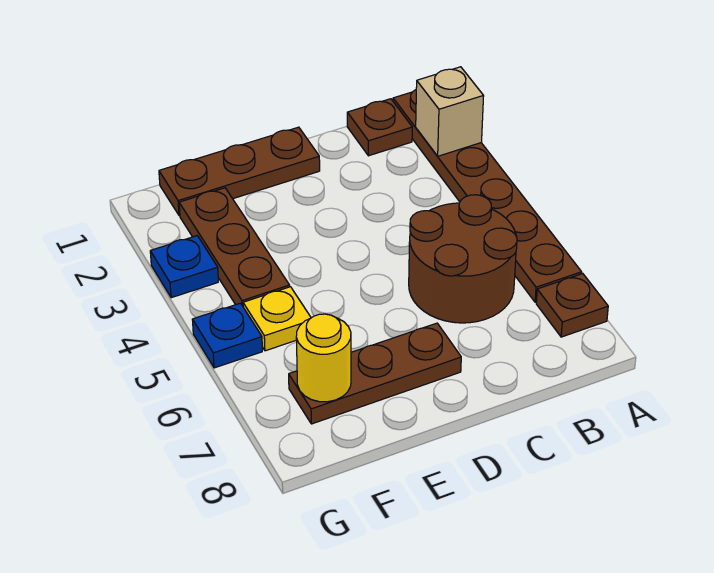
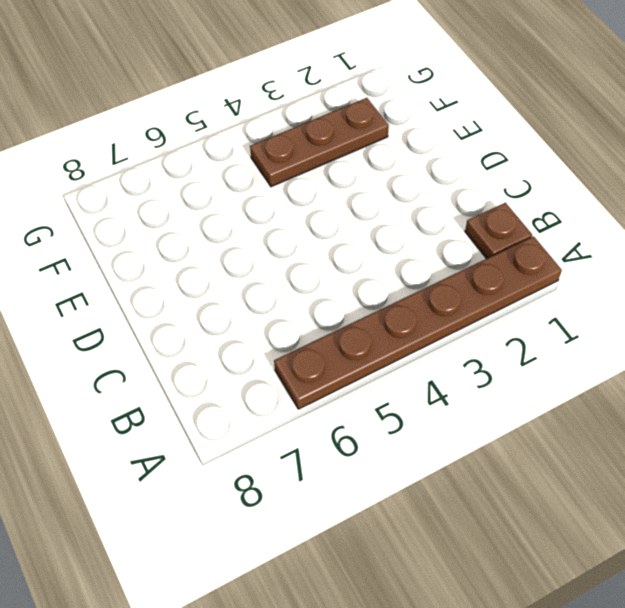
none -> brown plate A7 level 1
none -> brown round brick B5:C6 level 1
none -> brown plate D1:F1 level 1

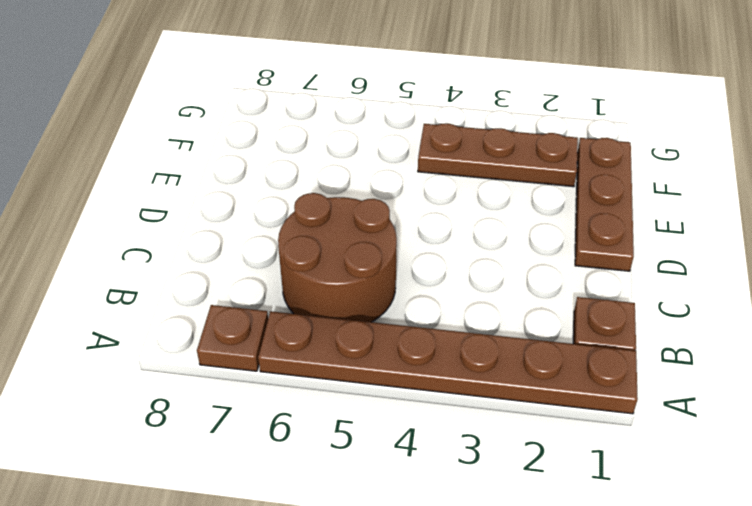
none -> brown plate D7:F7 level 1
none -> yellow plate F5 level 1
none -> blue plate G3 level 1

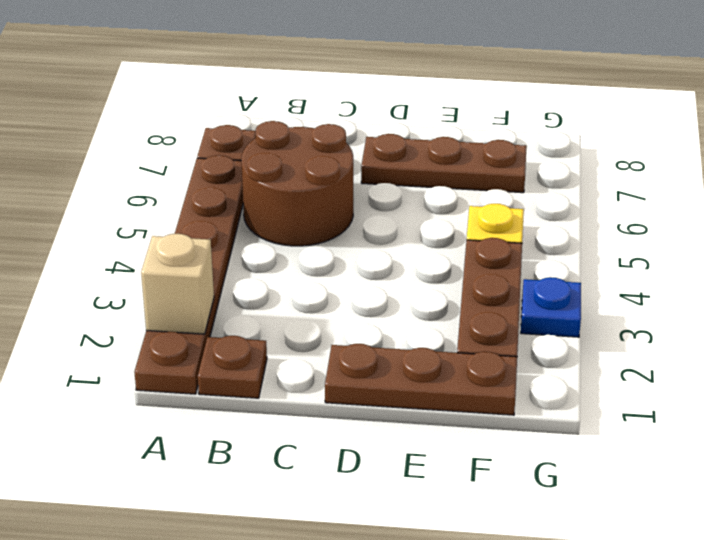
none -> blue plate G5 level 1
none -> yellow round brick F7 level 2

